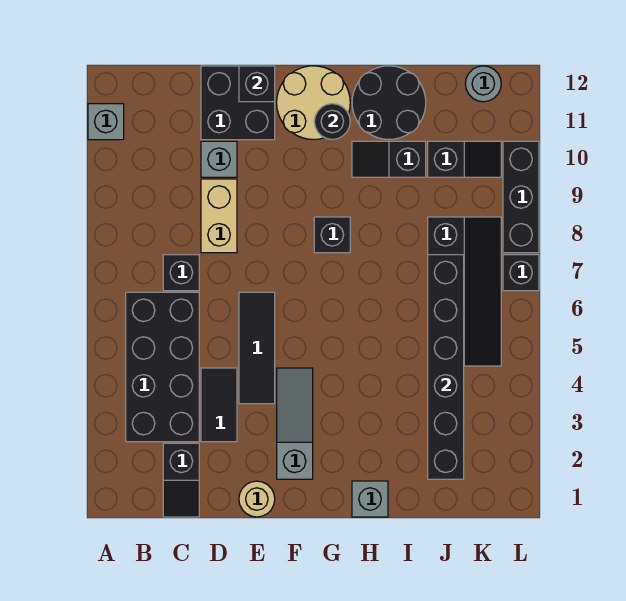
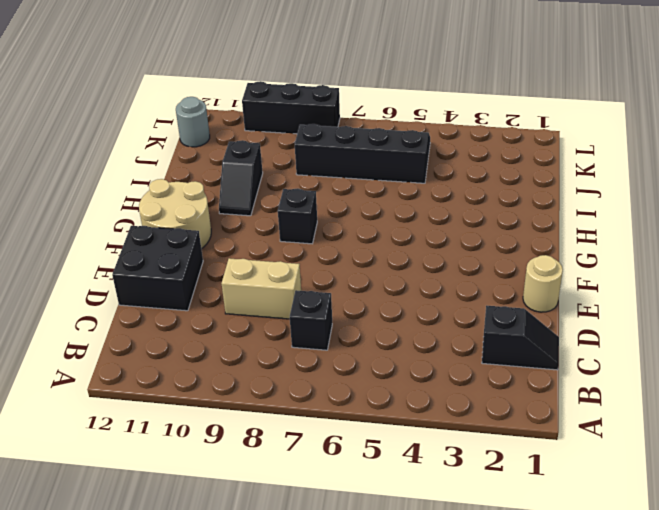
none -> grey brick A11 level 1
none -> black brick B3:C6 level 1
none -> black tile D3:D4 level 1

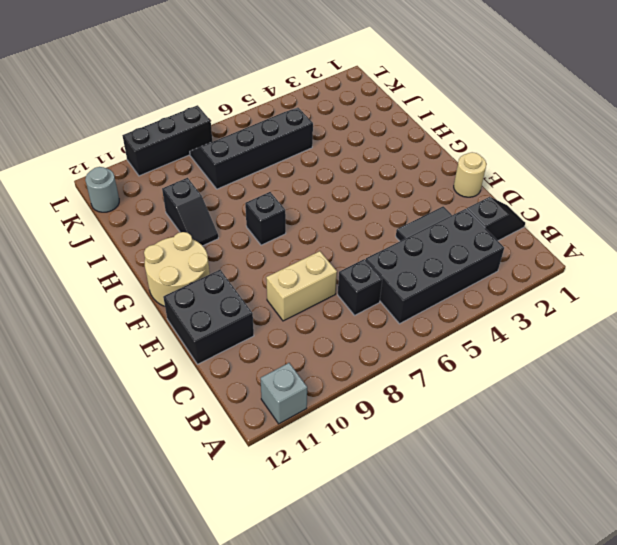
none -> grey brick D10 level 1
none -> black tile E4:E6 level 1
none -> grey slope F2:F4 level 1 top 2

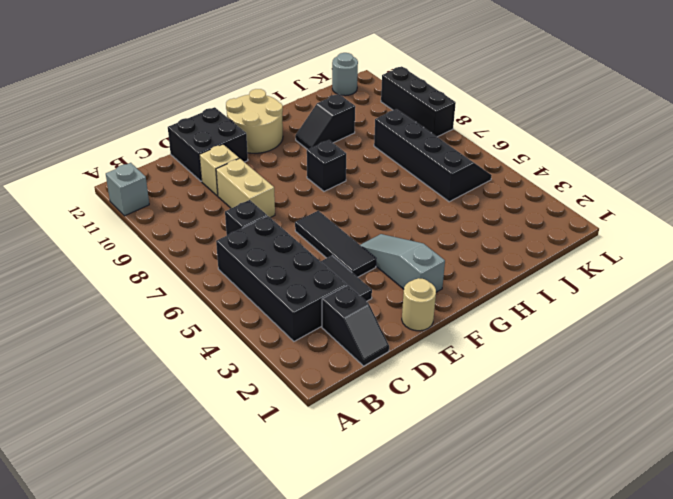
tan brick D10 level 1 -> grey brick D10 level 1
none -> grey brick H1 level 1
none -> black round brick H11:I12 level 1
none -> black slope J10:K10 level 1 top J

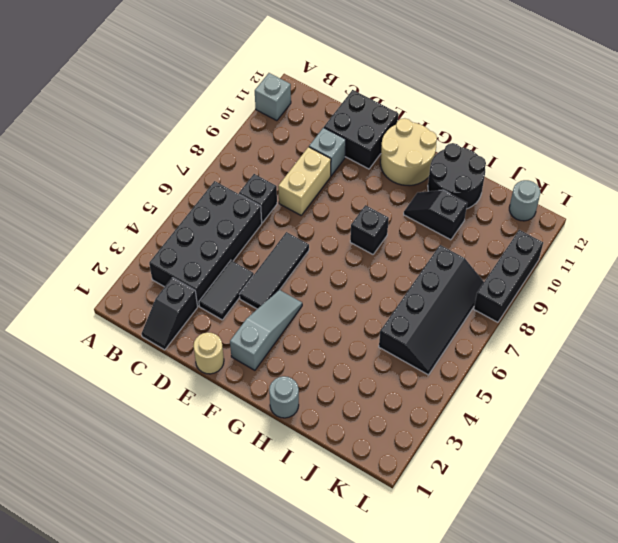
grey round brick H1 level 1 -> grey brick H1 level 1
none -> black slope J10:K10 level 1 top J
none -> black brick L7 level 1
none -> black brick E12 level 2

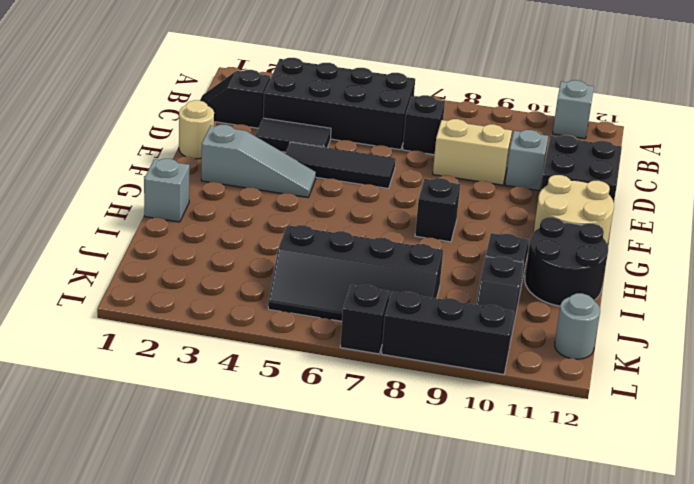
none -> black brick E12 level 2
none -> black round brick G11 level 2
none -> black brick J2:J7 level 2

